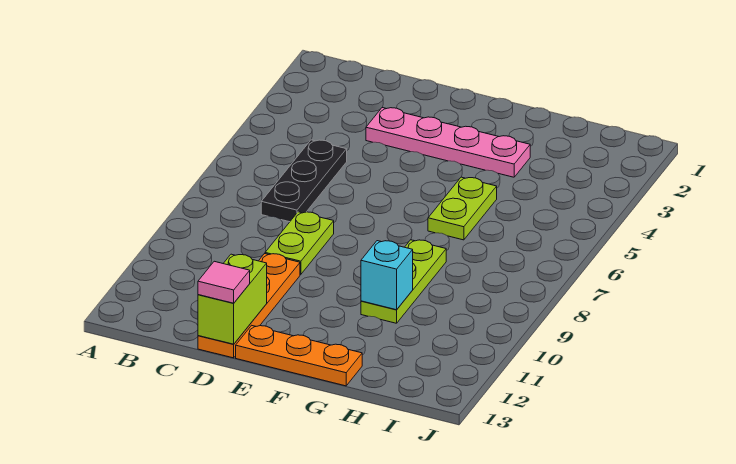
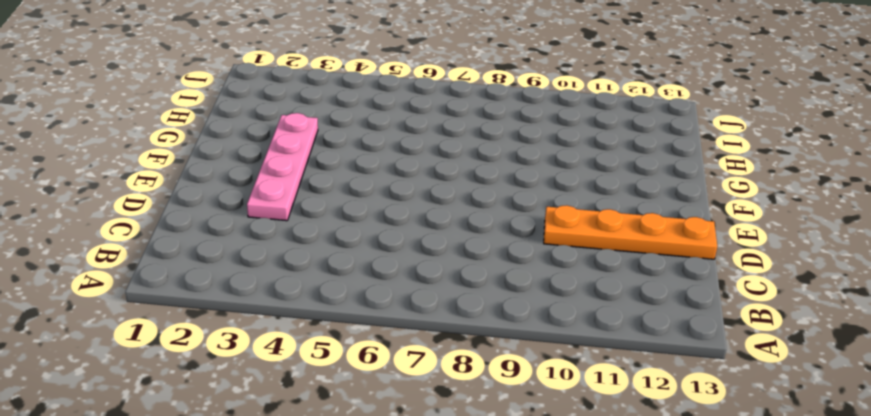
none -> black plate C5:C7 level 1
none -> lime plate D8:D9 level 1

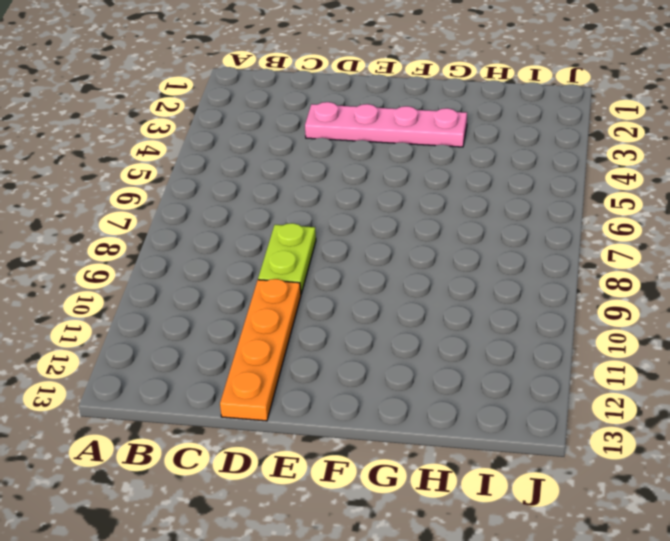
none -> black plate C5:C7 level 1
none -> orange plate E13:G13 level 1

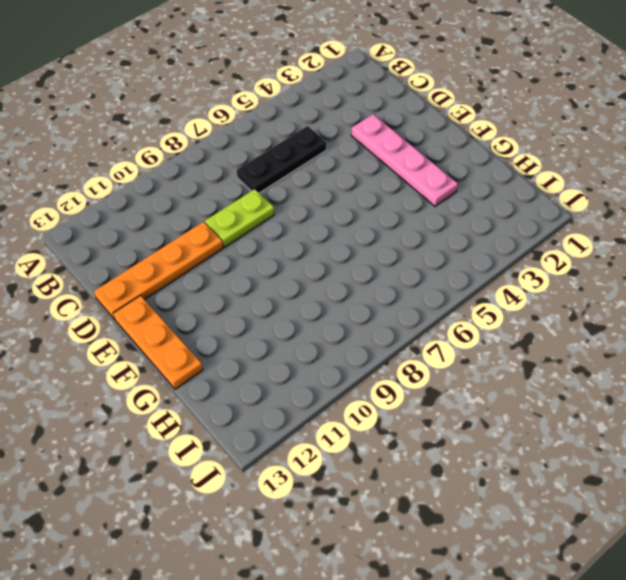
none -> lime plate G5:G6 level 1
none -> lime plate G8:G10 level 1

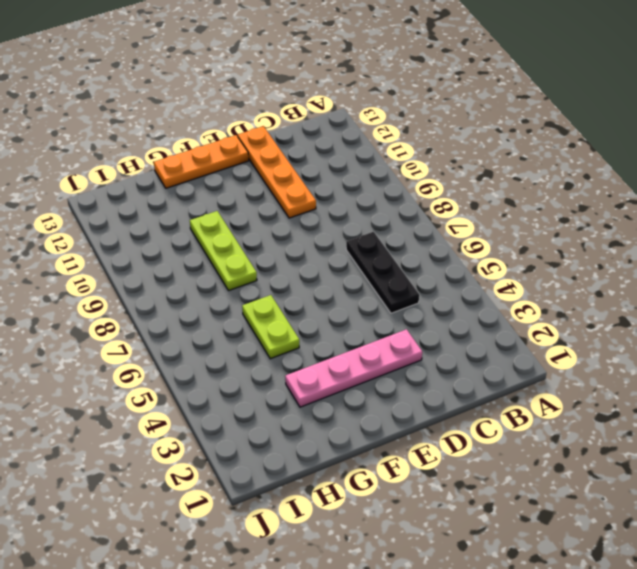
none -> lime plate D8:D9 level 1
none -> lime brick D12:D13 level 2

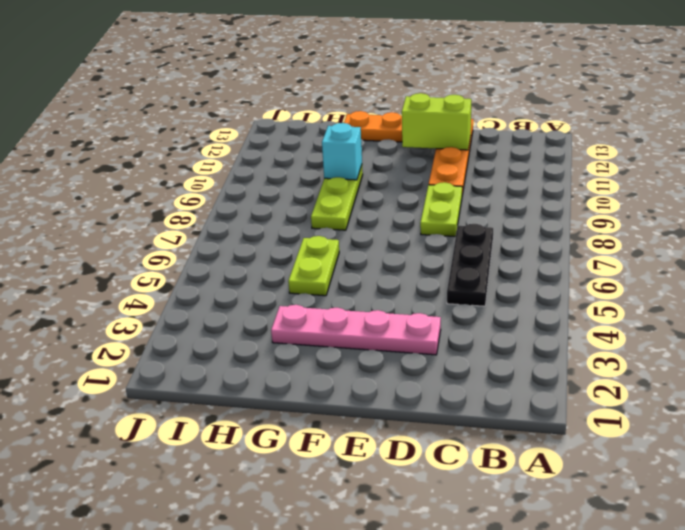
lime brick D12:E12 level 2 -> lime brick D12:D13 level 2
none -> pink tile D13 level 3

